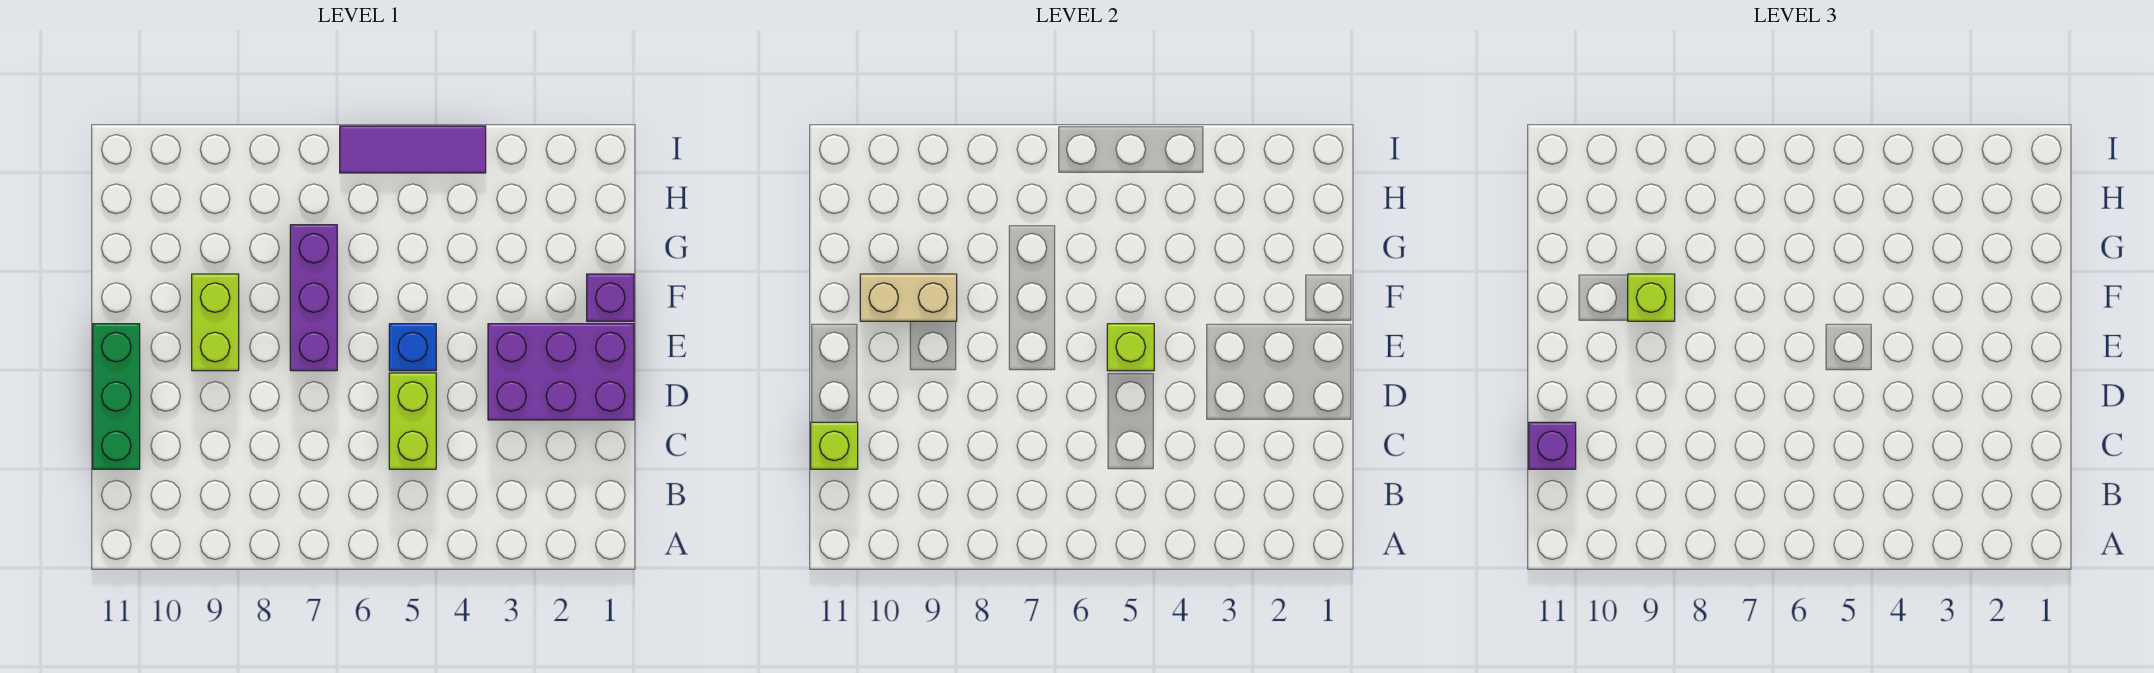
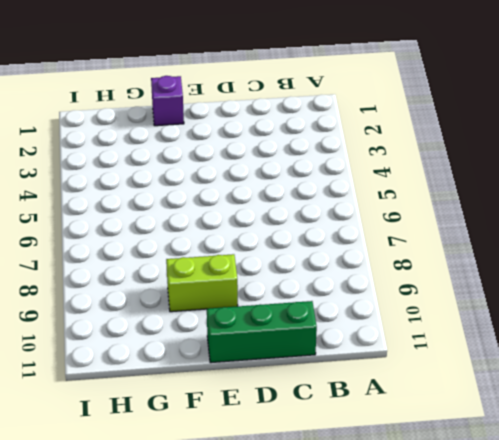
none -> lime brick C5:D5 level 1
none -> purple brick D1:E3 level 1
none -> blue brick E5 level 1

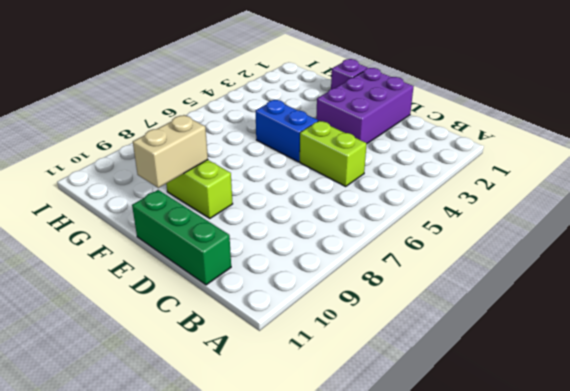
blue brick E5:F5 level 1 -> blue brick E5 level 1
none -> purple brick E7:G7 level 1
none -> purple tile I4:I6 level 1
none -> lime brick C11 level 2

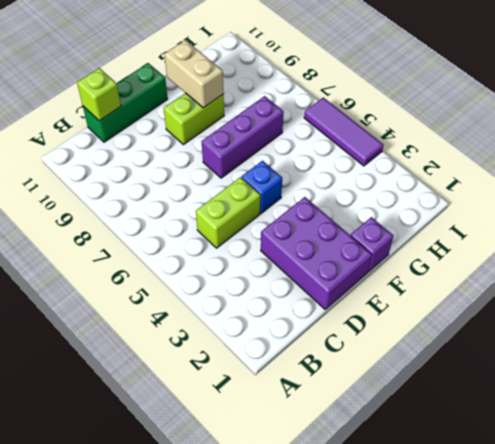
none -> lime brick E5 level 2
none -> purple brick C11 level 3
none -> lime brick F9 level 3

